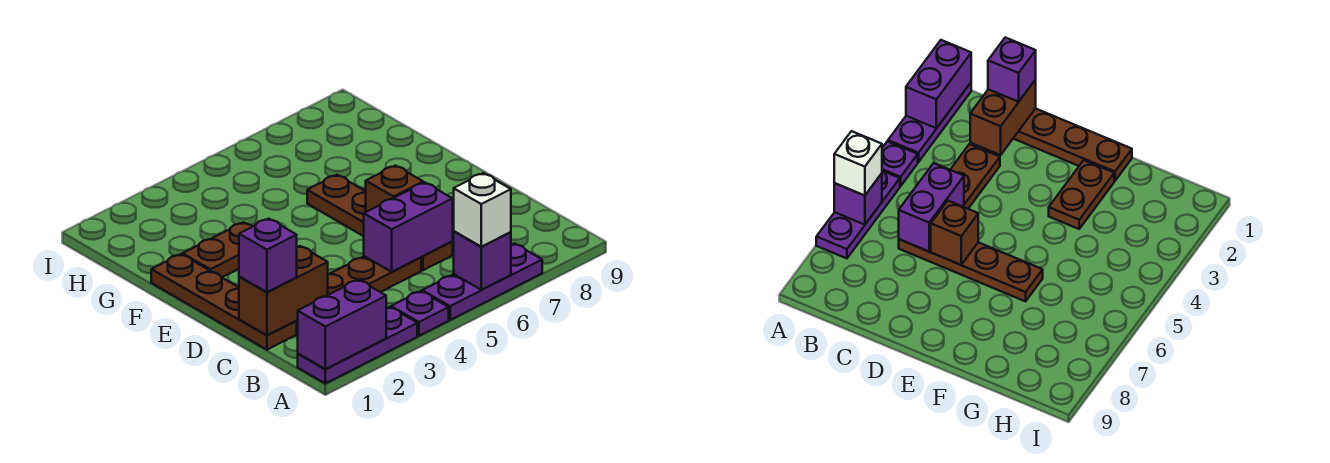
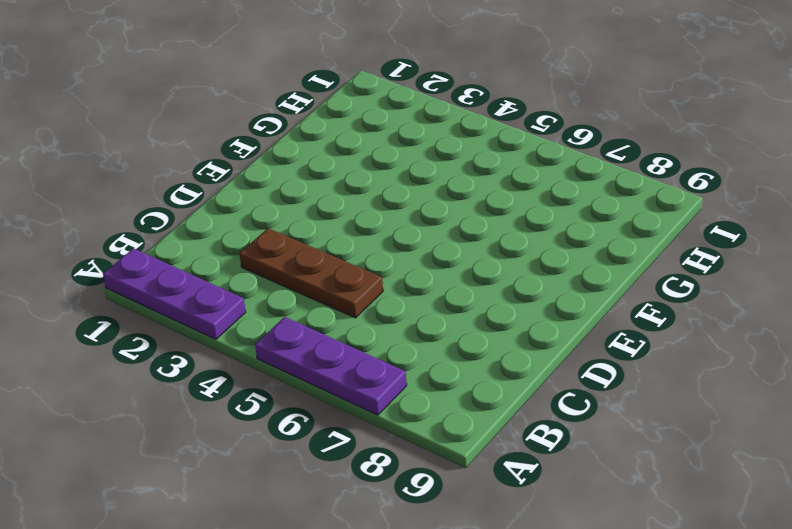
none -> purple plate A4 level 1
none -> brown plate C1:F1 level 1
none -> brown plate C6:F6 level 1

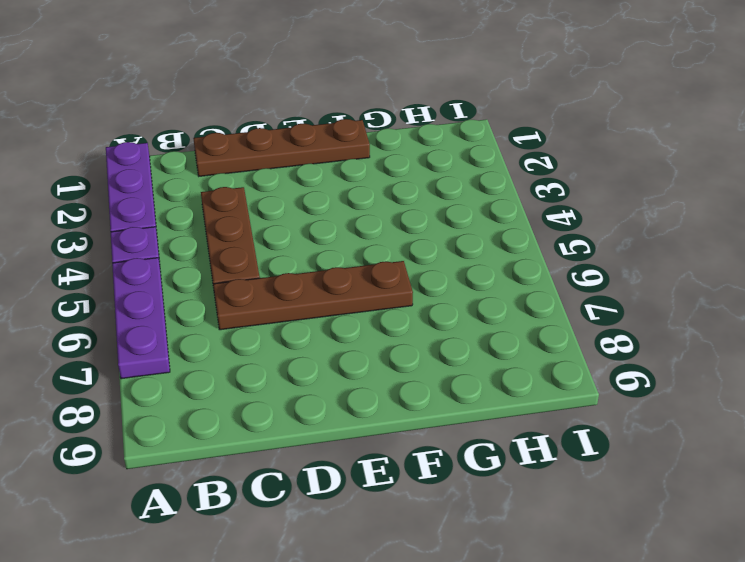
none -> brown plate F2:F3 level 1
none -> purple brick A1:A2 level 2
none -> purple brick A6 level 2

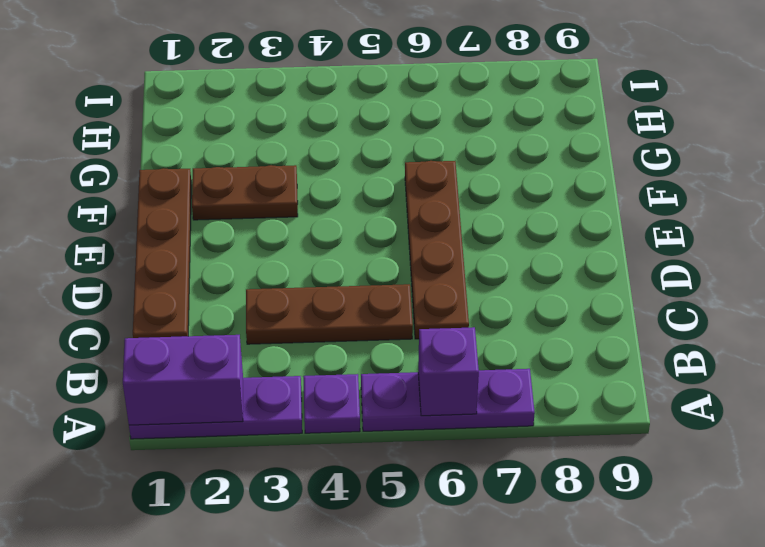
none -> brown brick C1:C2 level 2
none -> purple brick C5:C6 level 2
none -> brown brick D6 level 2

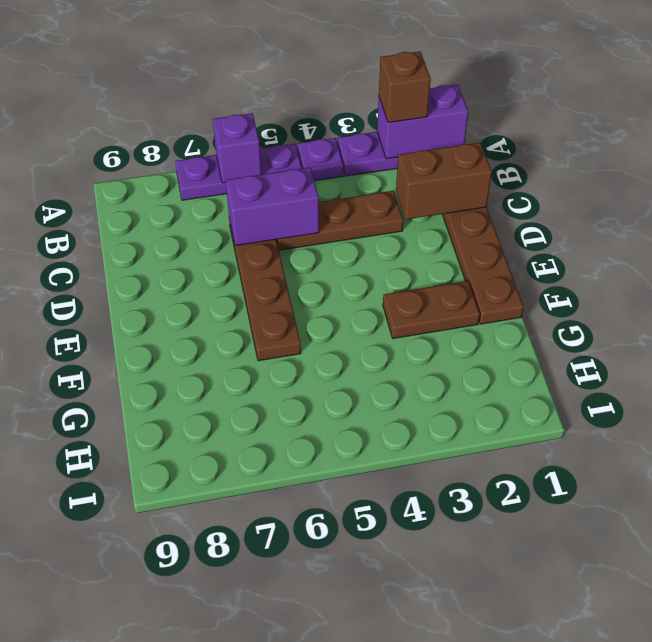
brown brick A2 level 3 -> brown brick D6 level 2
none -> white brick A6 level 3
none -> purple brick C1 level 3

